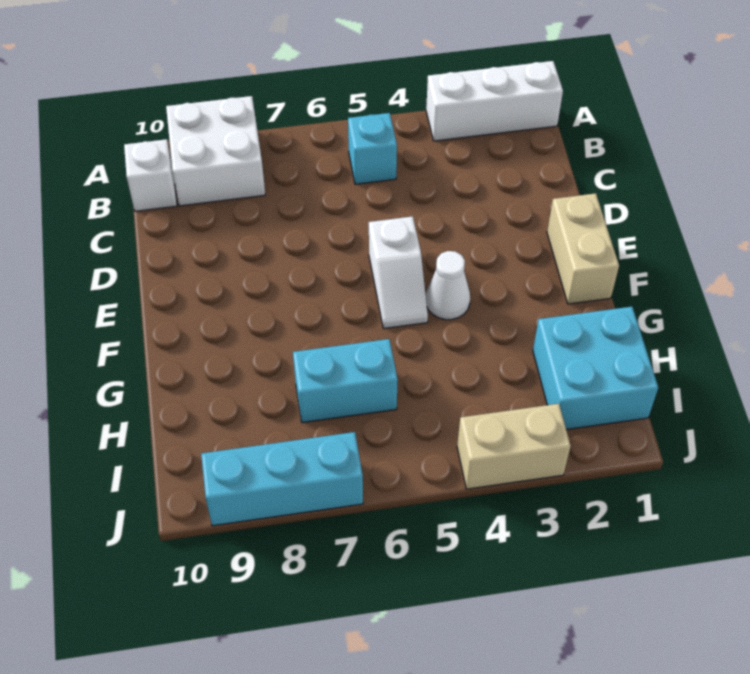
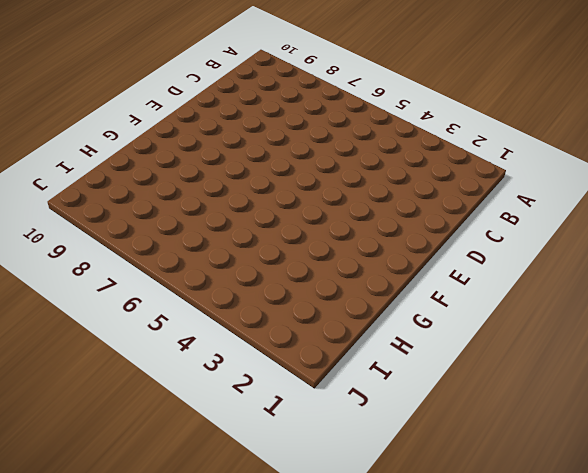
none -> white brick A1:A3 level 1
none -> white brick A8:B9 level 1

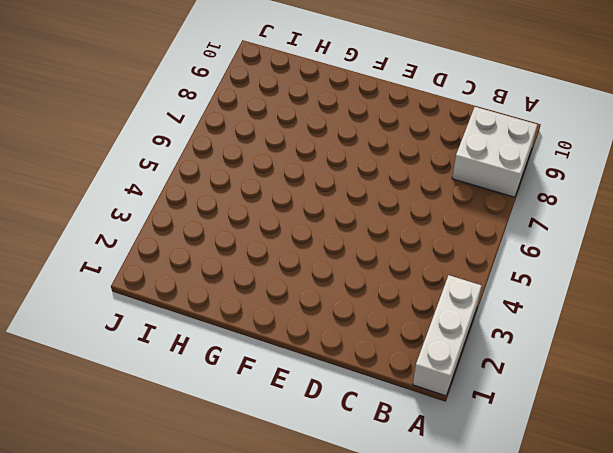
none -> cyan brick B5 level 1
none -> white brick B10 level 1

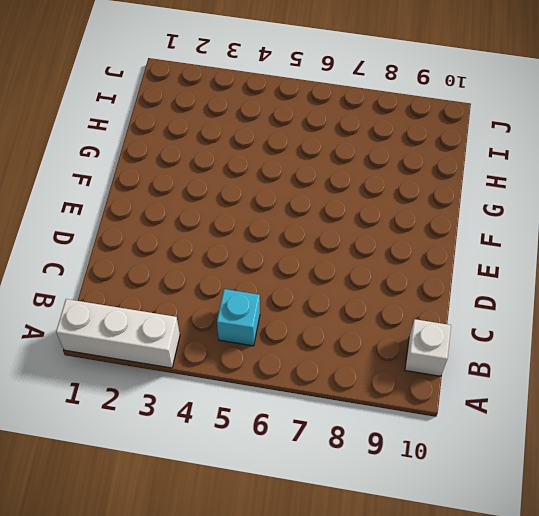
none -> white brick A8:B9 level 1
none -> tan brick E1:F1 level 1

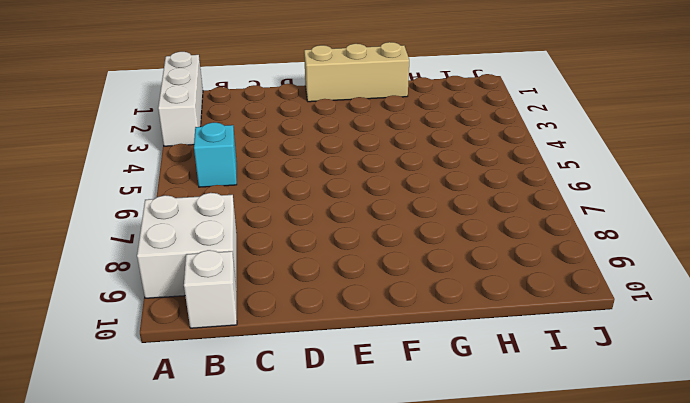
tan brick E1:G1 level 1 -> tan brick E1:F1 level 1
none -> white slope E5:F5 level 1 top E
none -> white cone F4 level 1

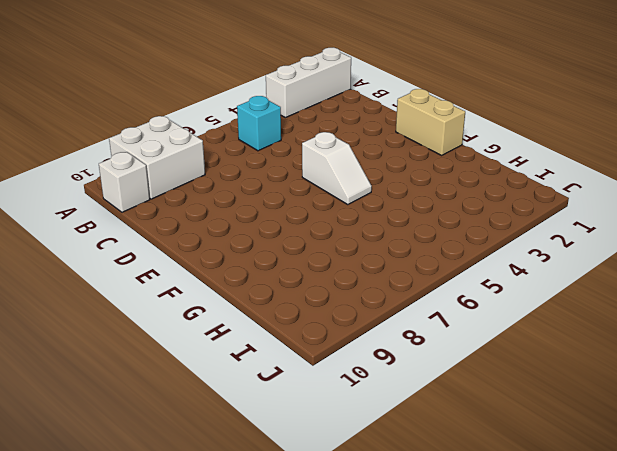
none -> white cone F4 level 1
none -> cyan brick H1:I2 level 1

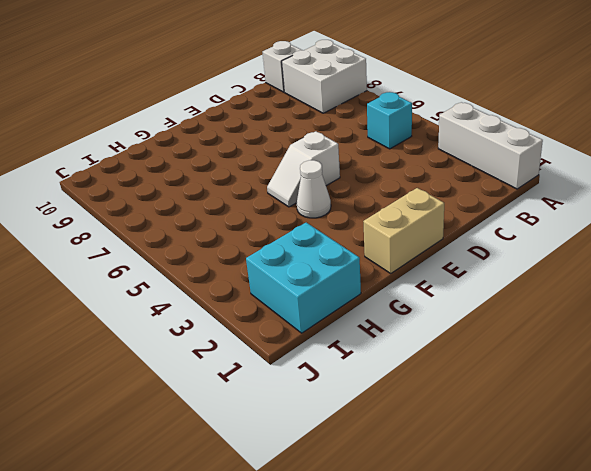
none -> cyan brick H6:H7 level 1
none -> tan brick J3:J4 level 1

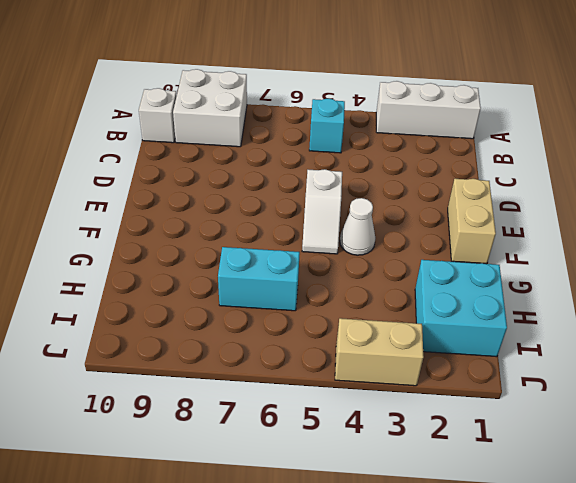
none -> cyan brick J7:J9 level 1

